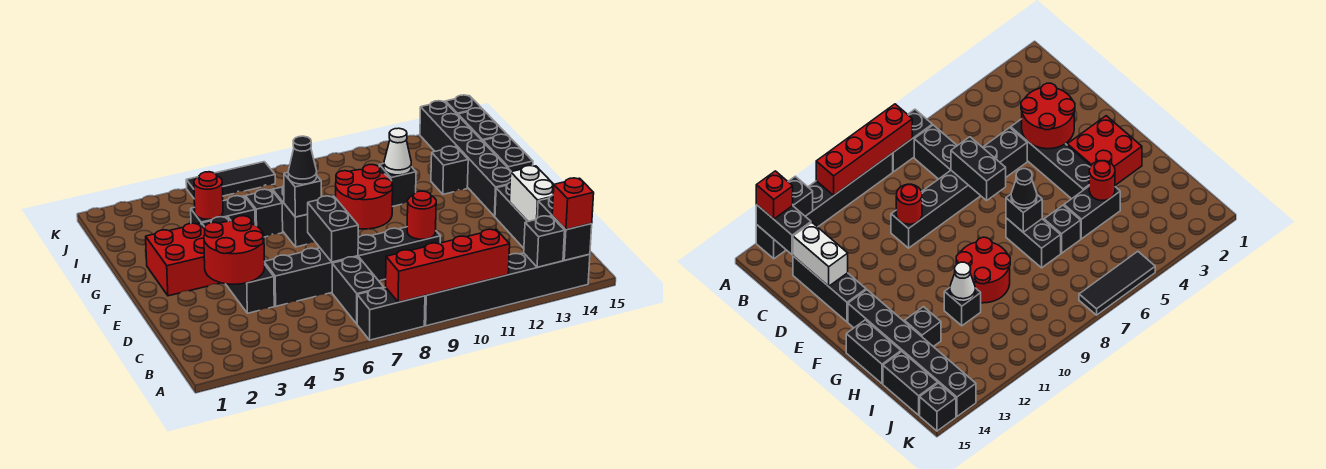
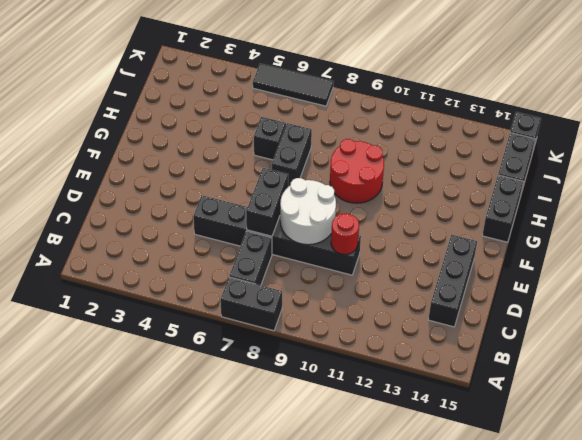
white round brick D8:E9 level 2 -> none
none -> black brick A9:A14 level 1
none -> black brick D4:G4 level 1
none -> red brick F2:G3 level 1
none -> black brick F14:K14 level 1

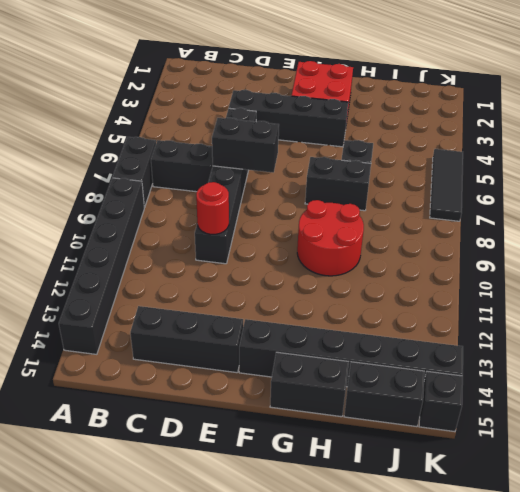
none -> black brick H4:H5 level 1
none -> black brick H11 level 1
none -> black brick H13 level 1
none -> red brick A8:A11 level 2

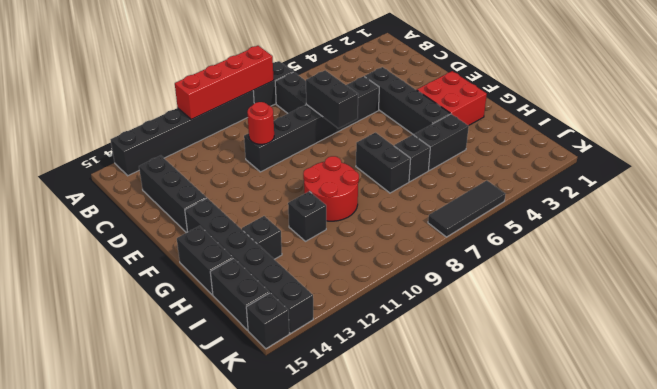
none -> black brick A13 level 2
none -> black brick A14:B14 level 2
none -> white brick C14:D14 level 2
none -> red round brick D3:E4 level 2

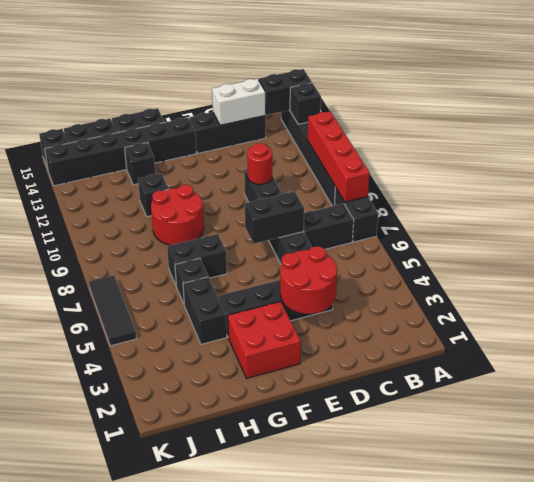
none -> black brick G7 level 2
none -> red round brick H4 level 2
none -> white cone H11 level 2
none -> red brick A14 level 3

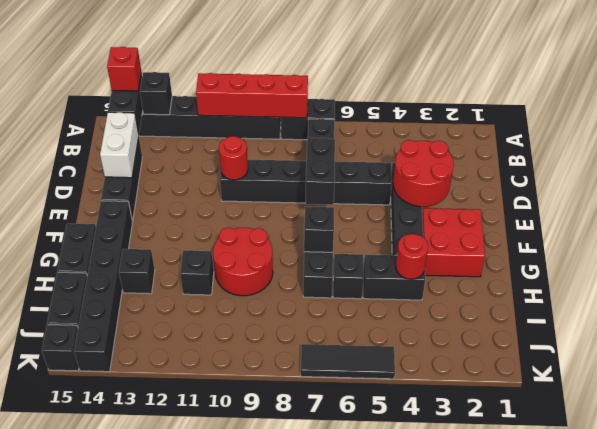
none -> white cone H11 level 2
none -> black cone G7 level 3

